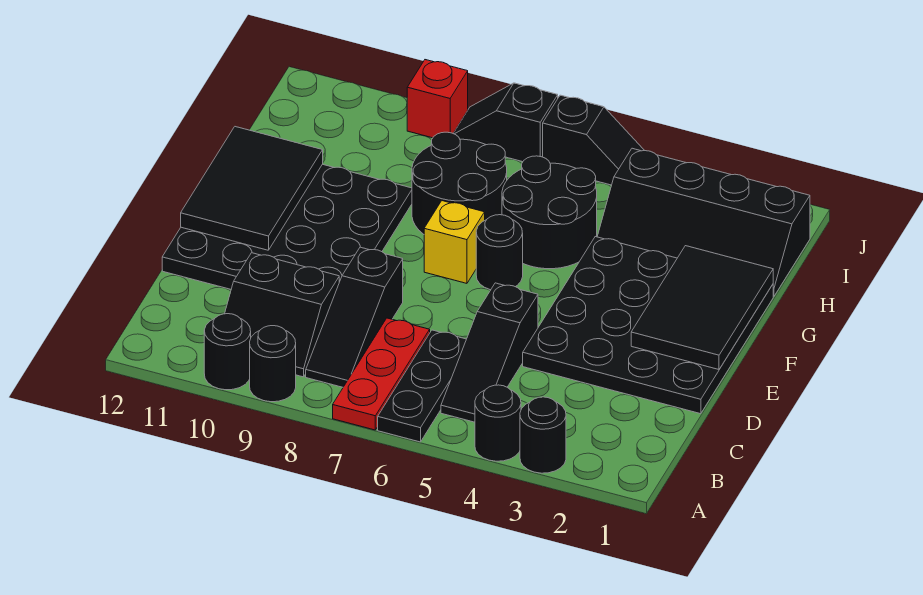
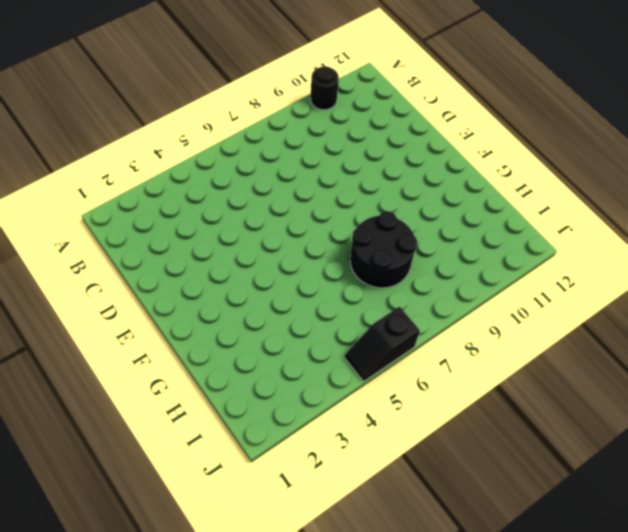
none -> black round brick A3 level 1
none -> black round brick A4 level 1
none -> black plate A6:C6 level 1

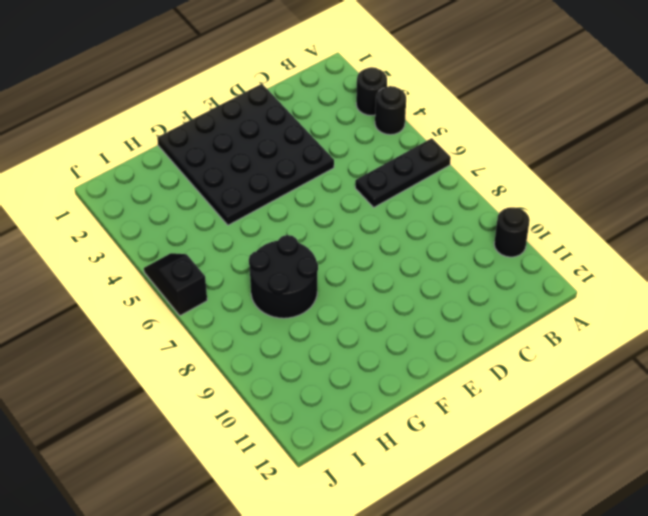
none -> red plate A7:C7 level 1
none -> black round brick A9 level 1
none -> black slope B5:D5 level 1 top D

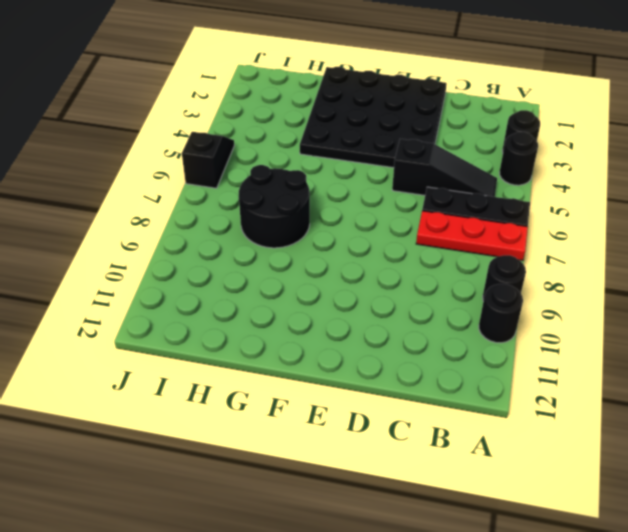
none -> black slope B8:D8 level 1 top D
none -> black slope B9:C10 level 1 top C
none -> black plate D9:G12 level 1

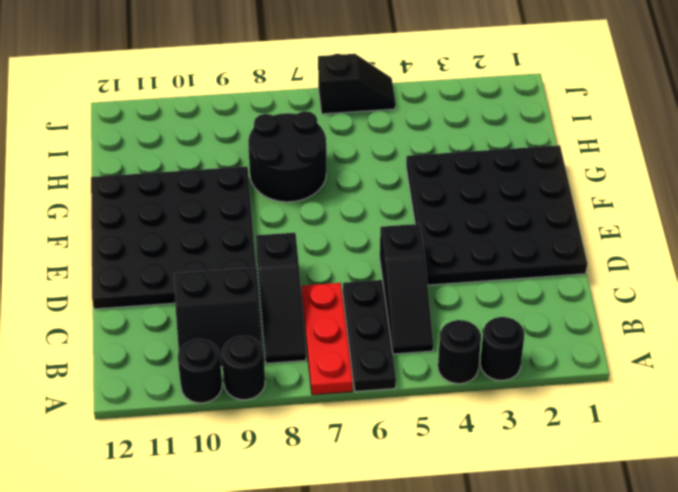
none -> black round brick F6 level 1
none -> yellow brick F7 level 1
none -> black round brick G5:H6 level 1

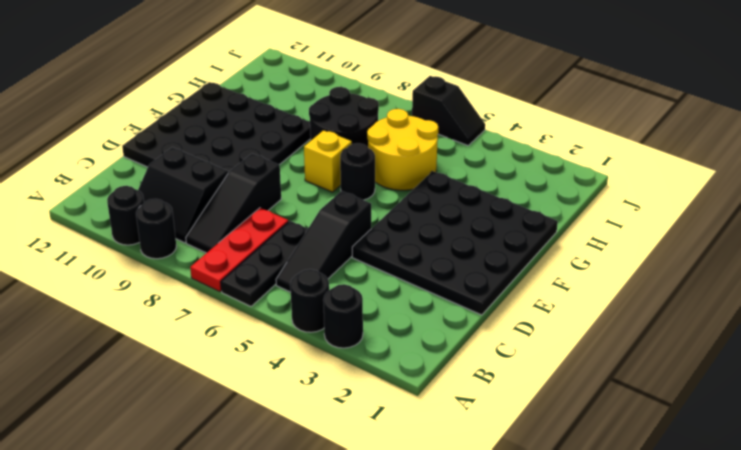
yellow round brick G5:H6 level 1 -> black round brick G5:H6 level 1
none -> black slope H1:I4 level 1 top I
none -> black slope J7:J8 level 1 top 7
none -> red brick J9 level 1

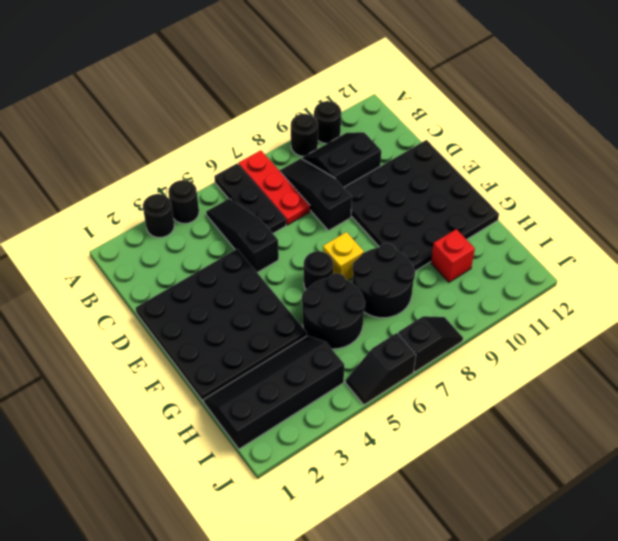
red brick H10 level 1 -> red brick J9 level 1
none -> black tile E1:G2 level 2
none -> black tile E11:G12 level 2

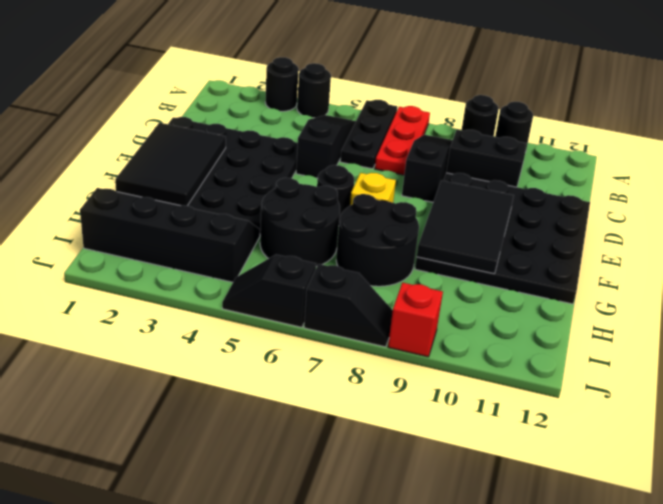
black tile E9:G10 level 2 -> black tile E11:G12 level 2

